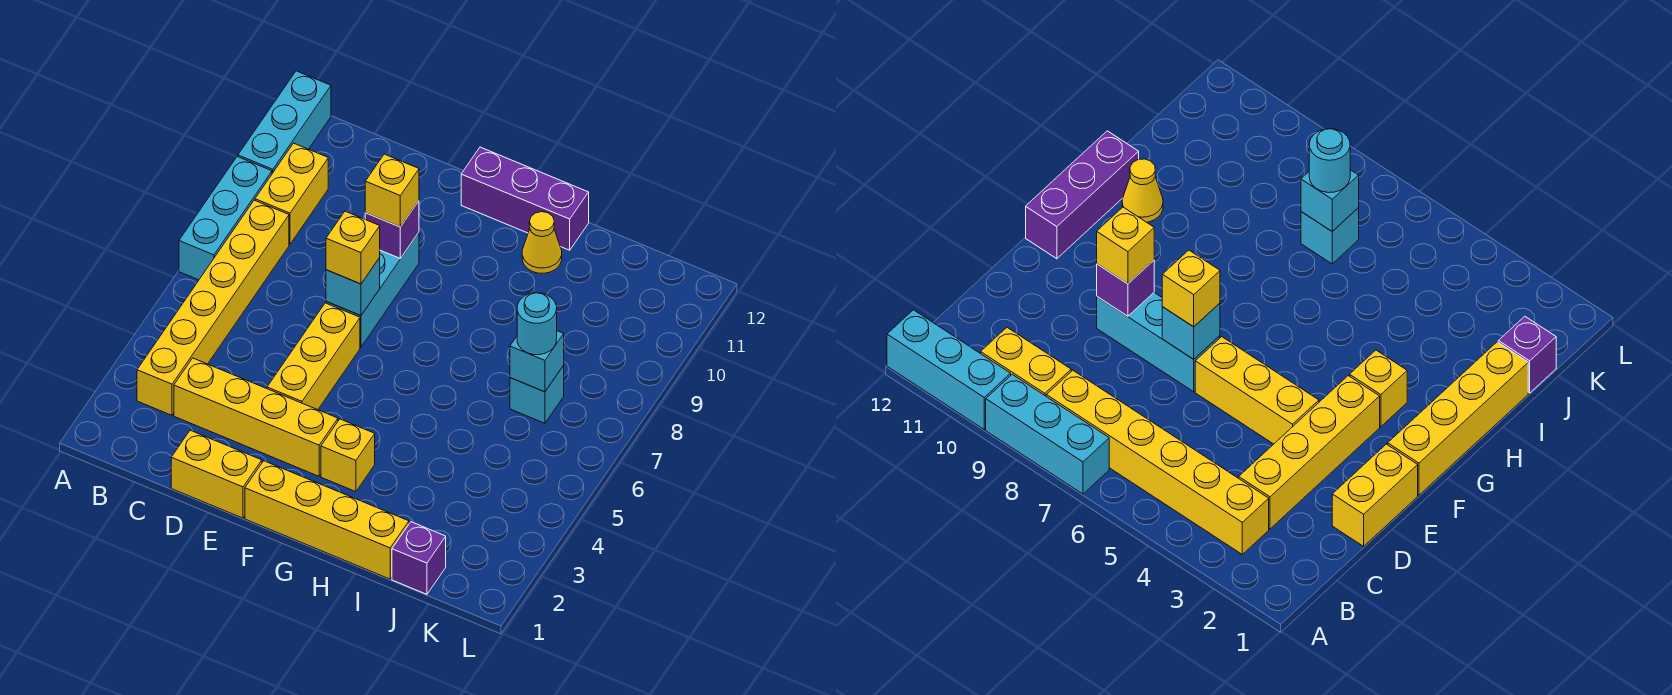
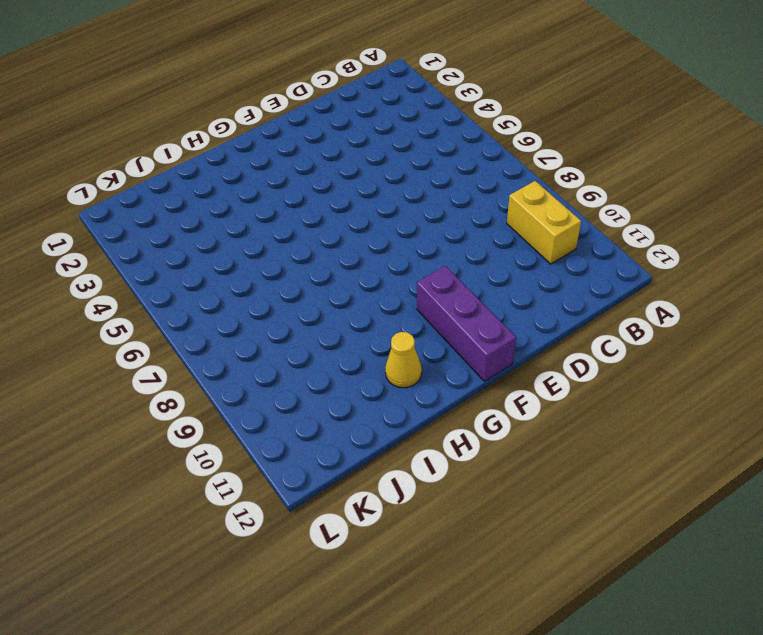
purple brick F10:F12 level 1 -> purple brick F12:H12 level 1
none -> cyan brick A7:A9 level 1
none -> cyan brick A10:A12 level 1
none -> yellow brick B3:B8 level 1

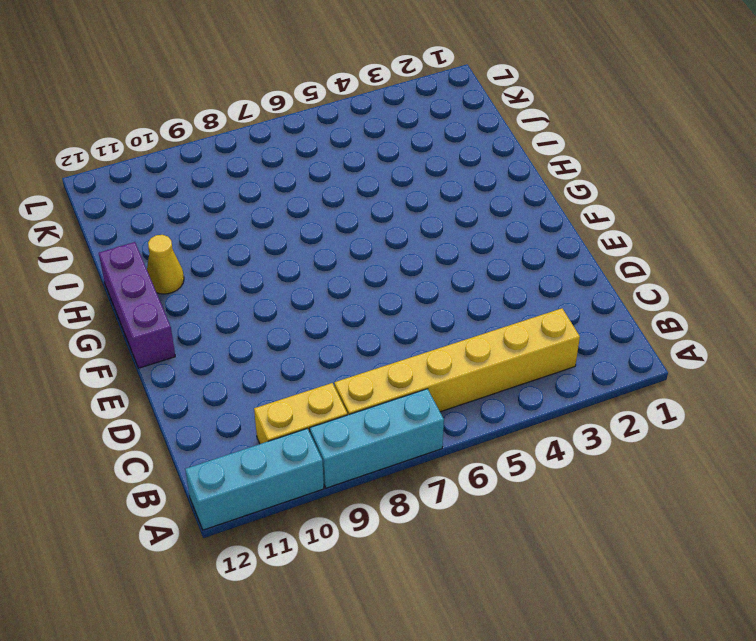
none -> yellow brick C3:F3 level 1
none -> yellow brick D1:E1 level 1
none -> yellow brick E4:E6 level 1

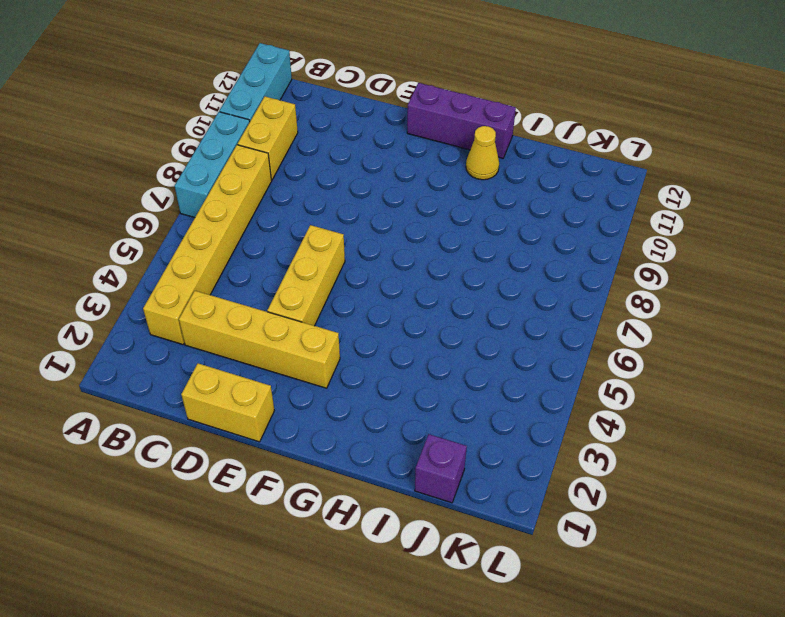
none -> cyan brick E7:E9 level 1
none -> yellow brick F1:I1 level 1
none -> yellow brick G3 level 1

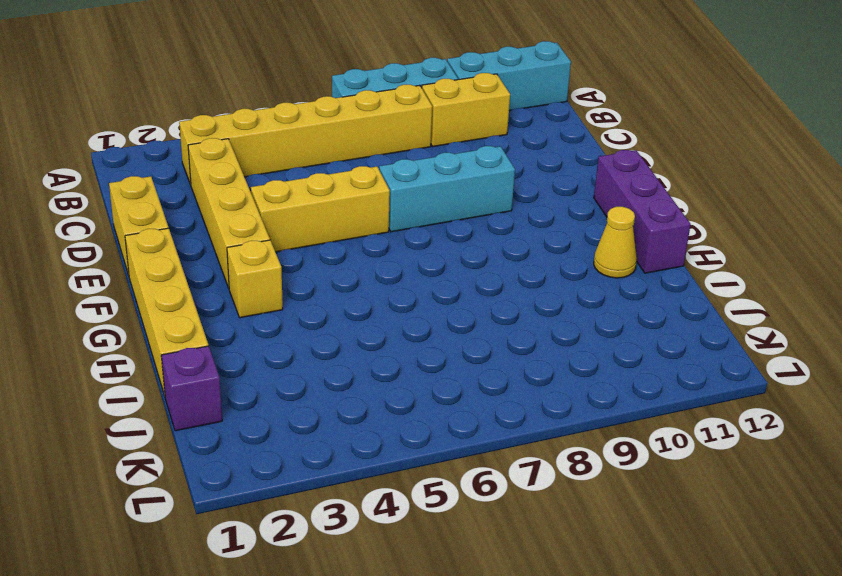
none -> cyan brick J7 level 1
none -> cyan brick E7 level 2
none -> purple brick E9 level 2

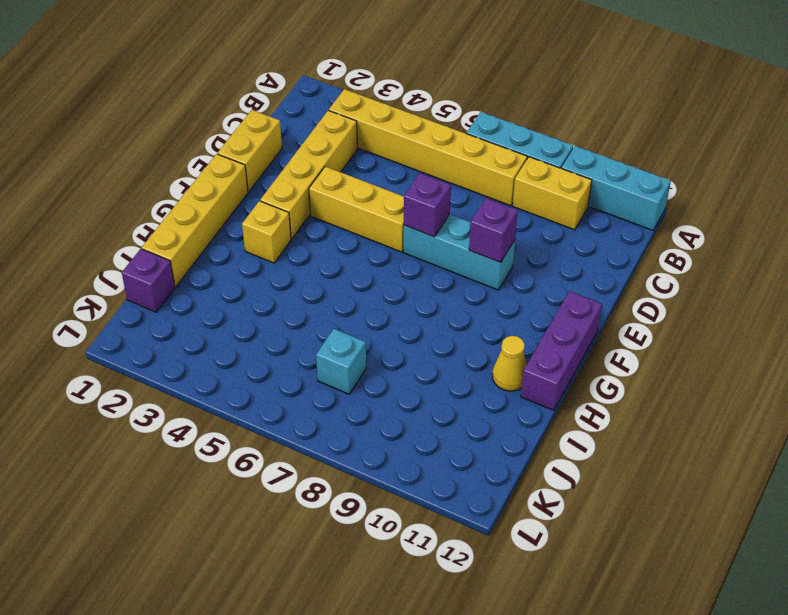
purple brick E7 level 2 -> cyan brick E7 level 2
none -> cyan brick J7 level 2
none -> yellow brick E7 level 3
none -> yellow brick E9 level 3

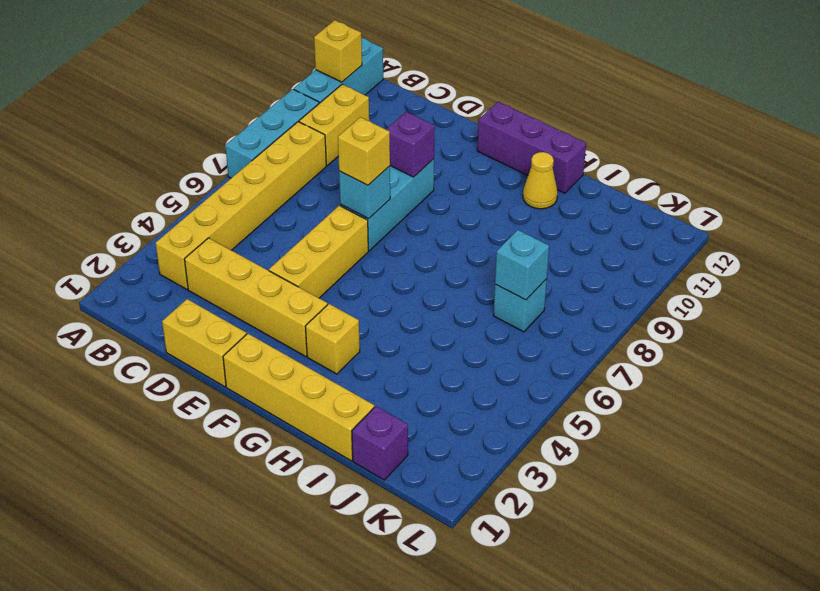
yellow brick A11 level 2 -> yellow brick E9 level 3
none -> cyan round brick J7 level 3

